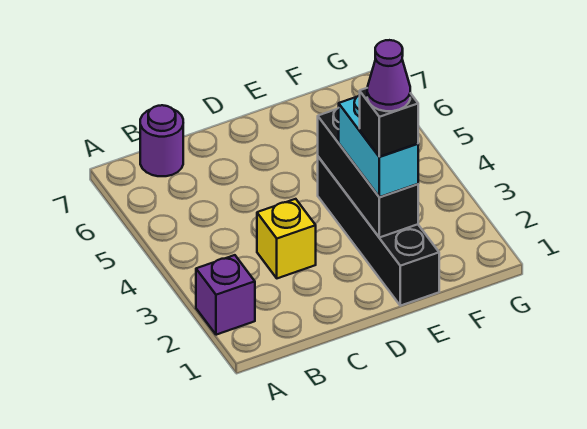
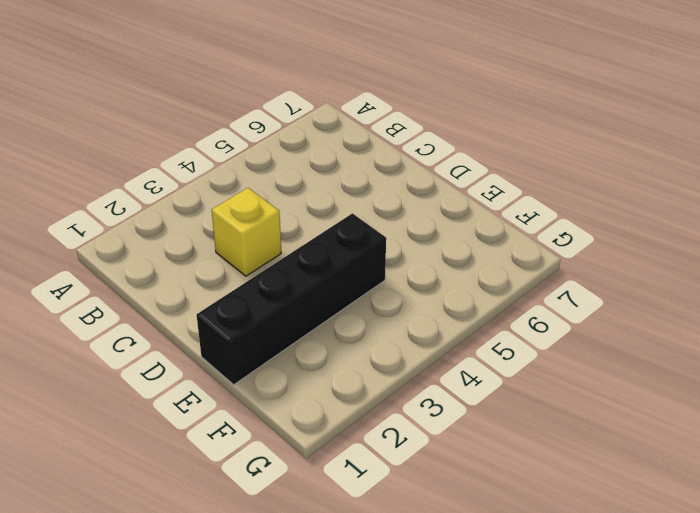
none -> purple brick A2 level 1
none -> purple round brick B7 level 1

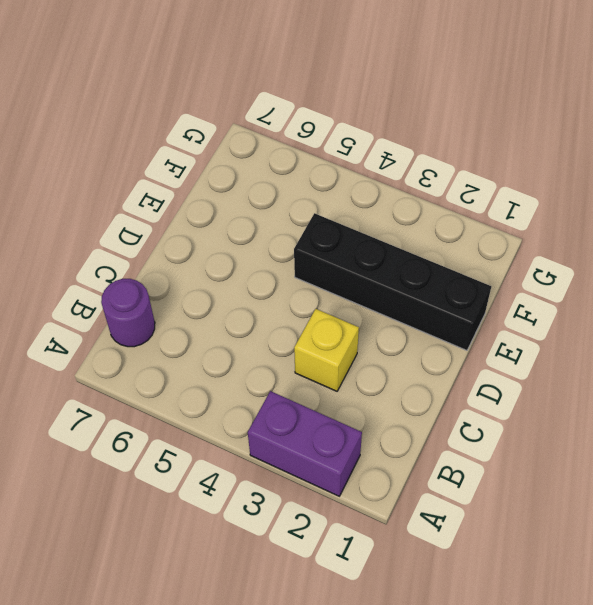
purple brick A2:A3 level 1 -> purple brick A2 level 1
none -> black brick E2:E4 level 2
none -> cyan brick E2:E3 level 3

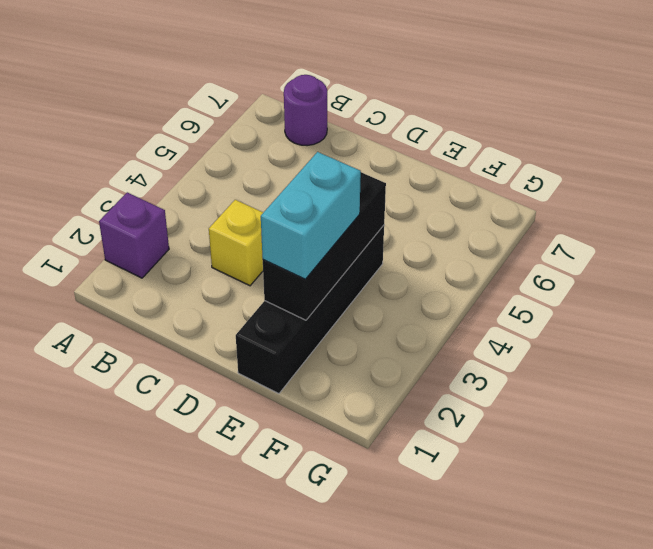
none -> black brick E2 level 4
none -> purple cone E2 level 5

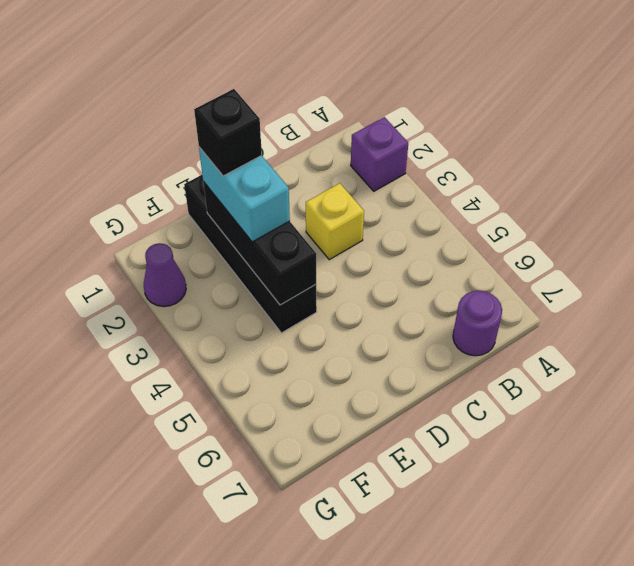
purple cone G2 level 1 -> purple cone E2 level 5

